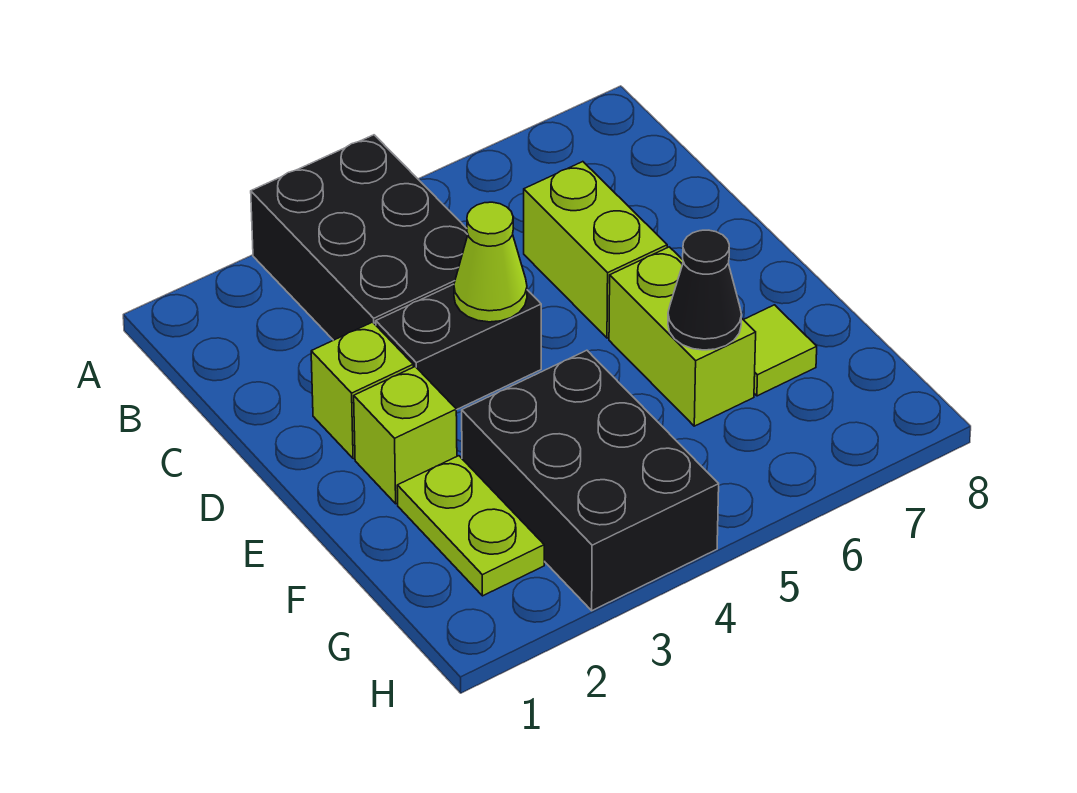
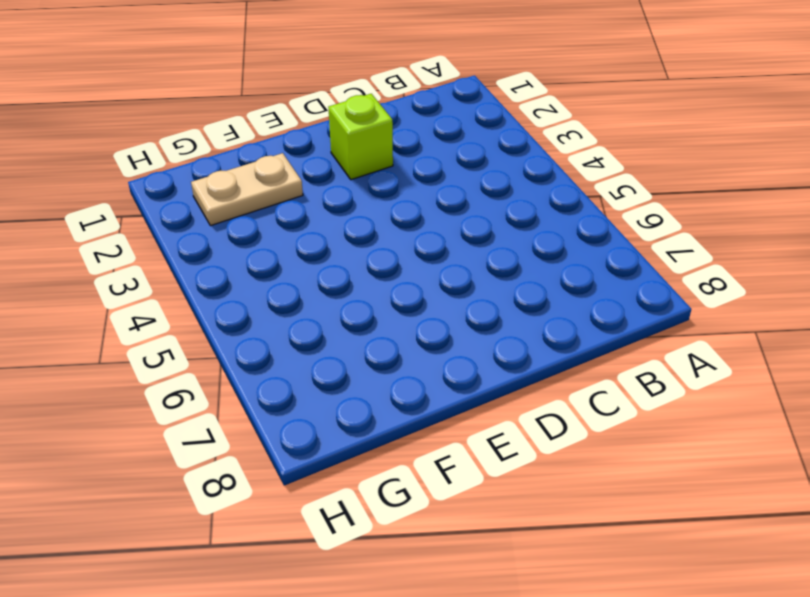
tan plate F2:G2 level 1 -> lime plate F2:G2 level 1
none -> black brick A3:C4 level 1
none -> lime brick C6:D6 level 1

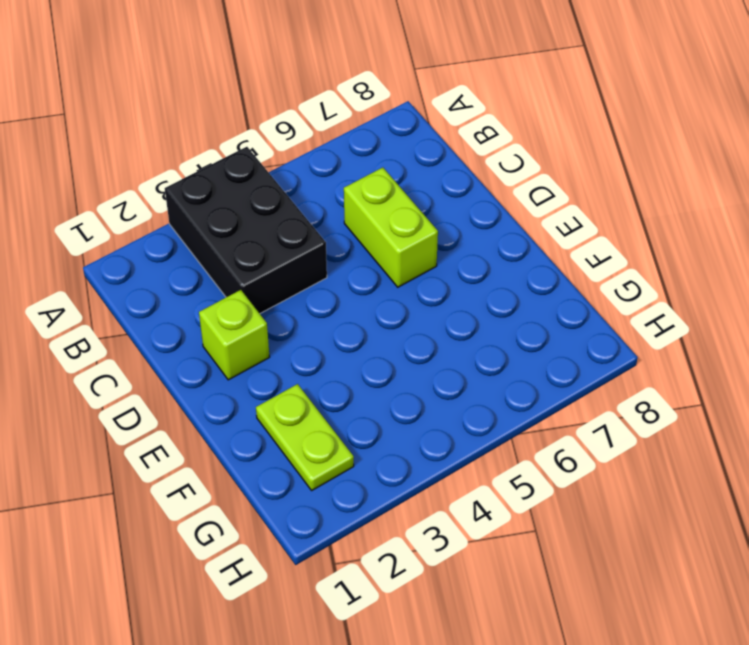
none -> black brick D3:D4 level 1
none -> lime brick E2 level 1

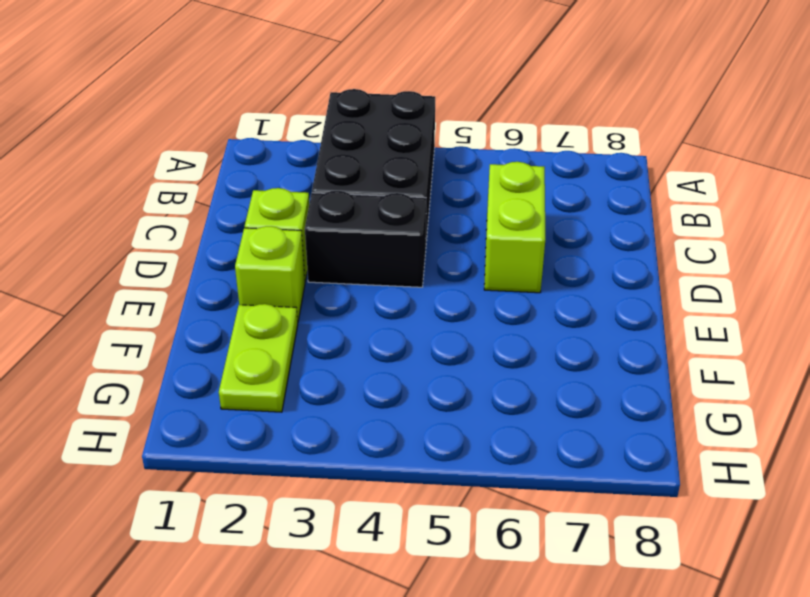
none -> lime brick E6:F6 level 1
none -> black brick F3:H4 level 1

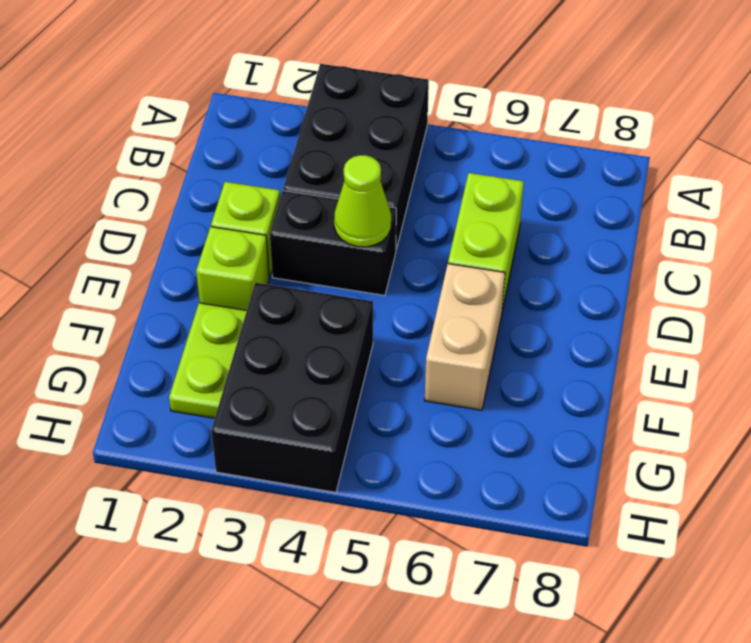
tan brick E6:F6 level 1 -> lime brick E6:F6 level 1
none -> lime tile F7 level 1
none -> black cone F6 level 2

